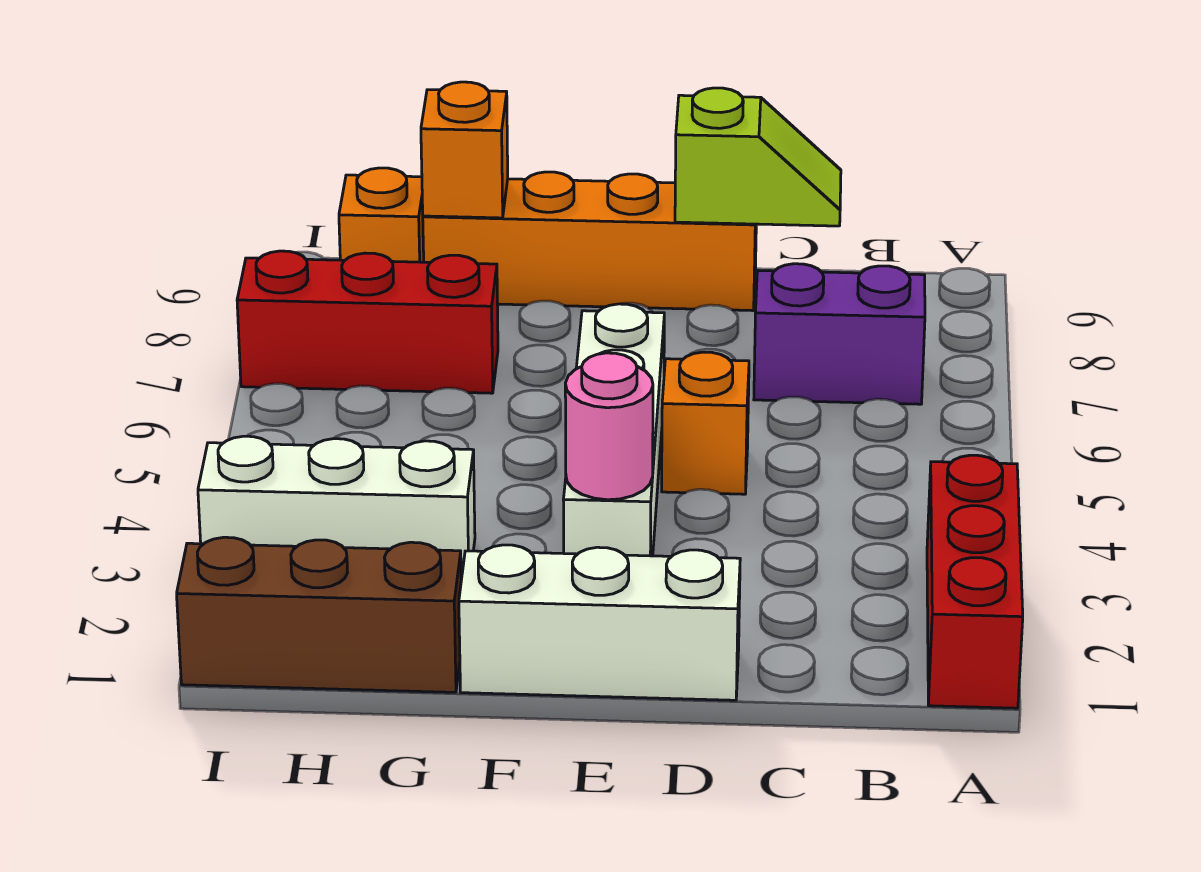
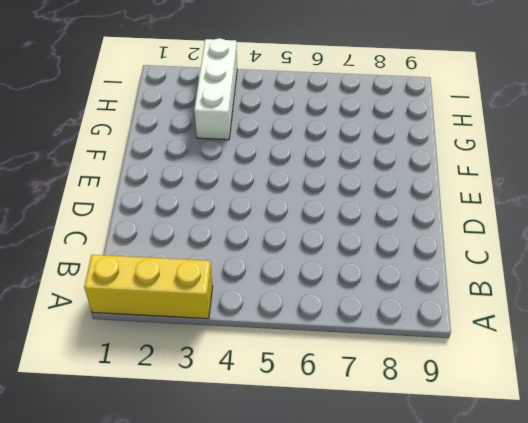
yellow brick A1:A3 level 1 -> red brick A1:A3 level 1
none -> purple brick B7:C7 level 1
none -> white brick D1:F1 level 1
none -> orange brick D5 level 1

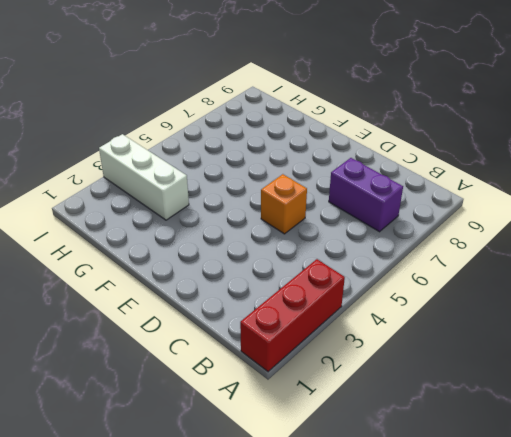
none -> white brick D1:F1 level 1
none -> orange brick D9:G9 level 1
none -> white brick E3:E6 level 1

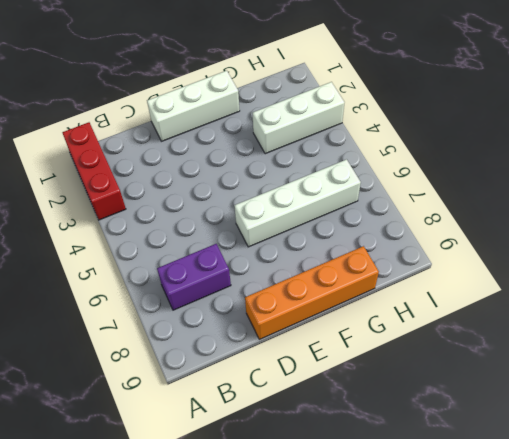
white brick E6:H6 level 1 -> white brick E3:E6 level 1
none -> orange brick D5 level 1
none -> brown brick G1:I1 level 1
none -> red brick G7:I7 level 1

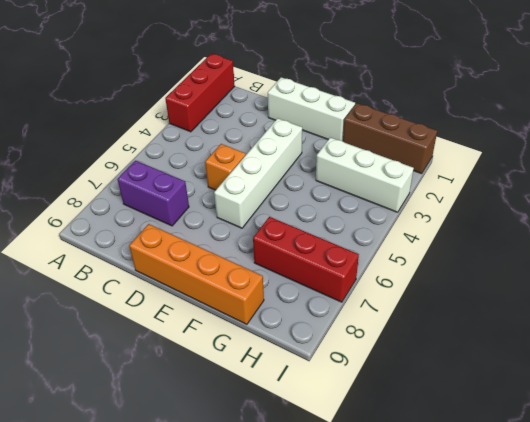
none -> orange brick H9 level 1
none -> lime slope C9:D9 level 2 top D
none -> pink round brick E3 level 2

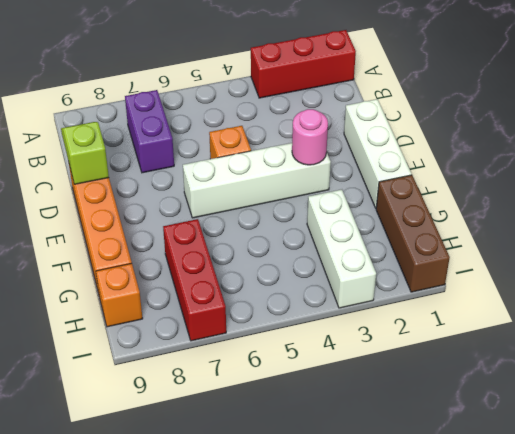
none -> orange brick G9 level 2

